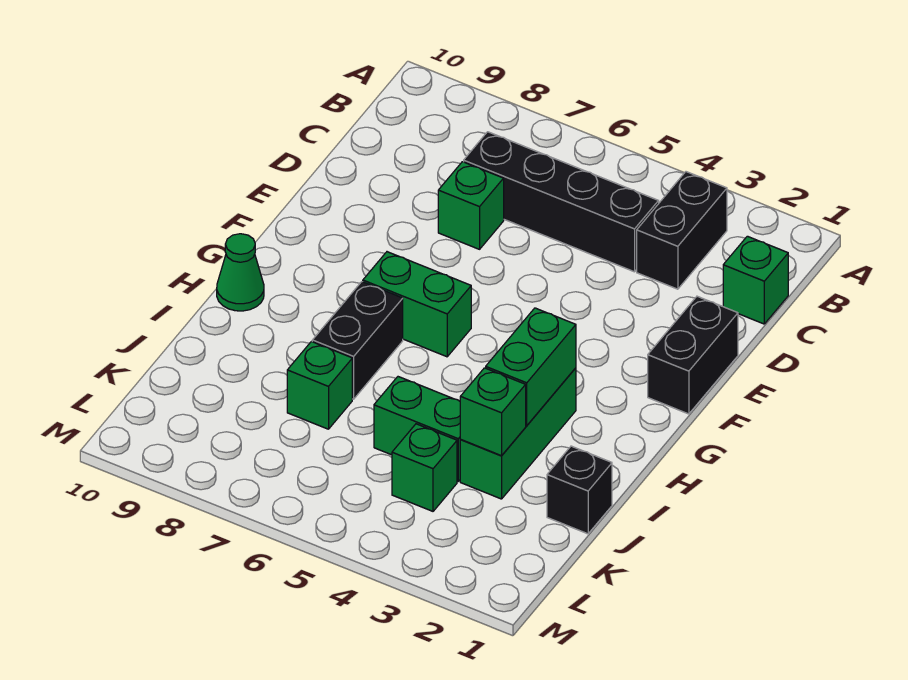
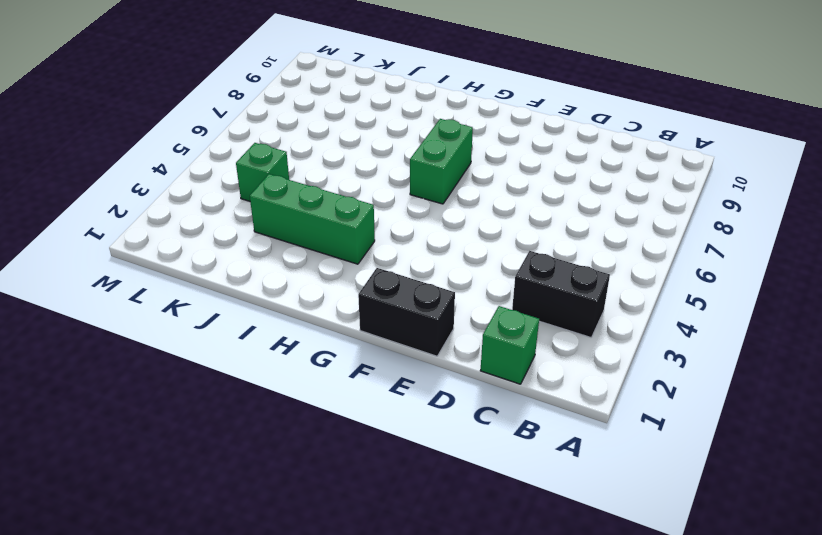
none -> black brick C4:C7 level 1
none -> green brick D7 level 1
none -> black brick H7:I7 level 1

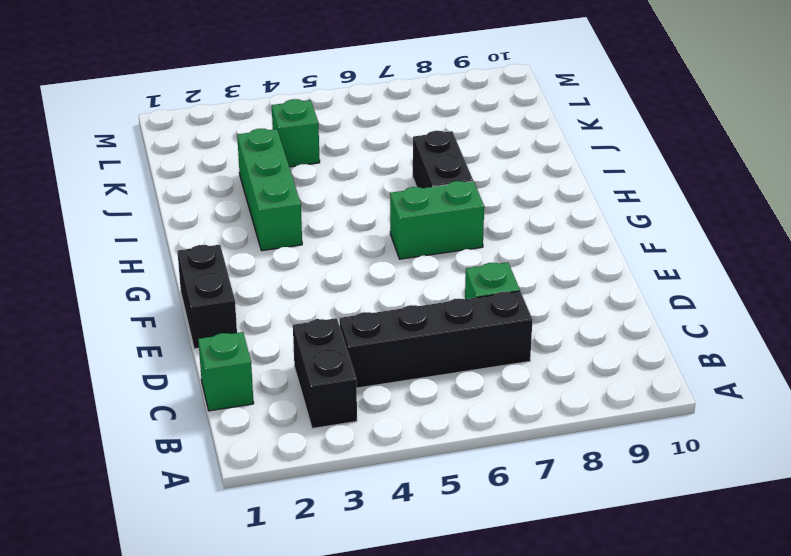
none -> green cone H10 level 1
none -> black brick J1 level 1
none -> green brick J4:J5 level 1

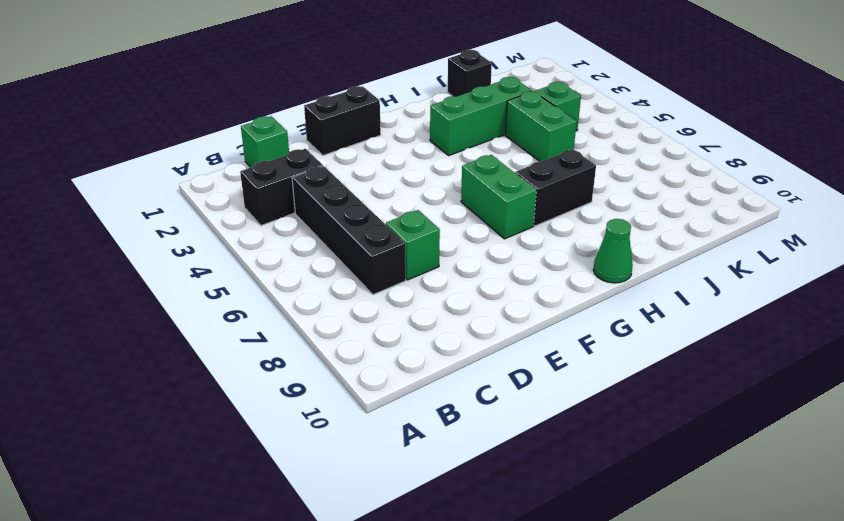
none -> green brick J7 level 1
none -> green brick H3:I3 level 2
none -> green brick J3 level 2

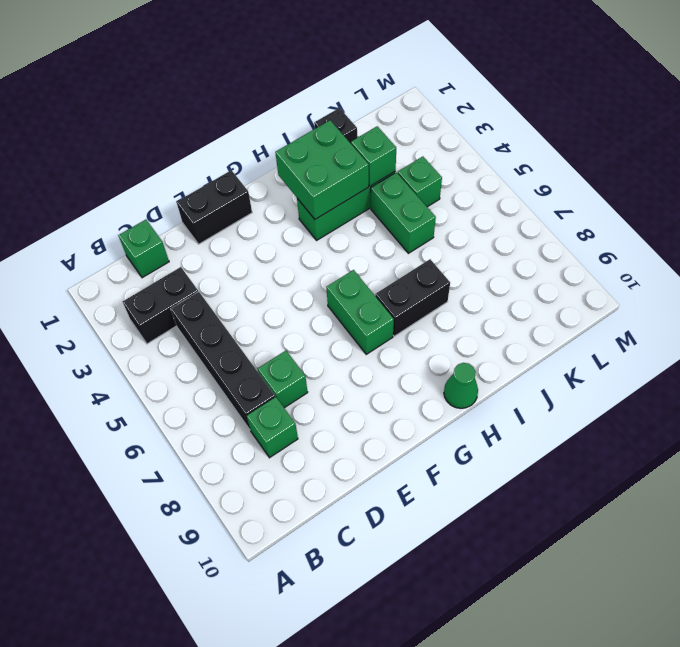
green brick C8 level 1 -> green brick J7 level 1
green brick H2:I3 level 2 -> green brick H3:I3 level 2

